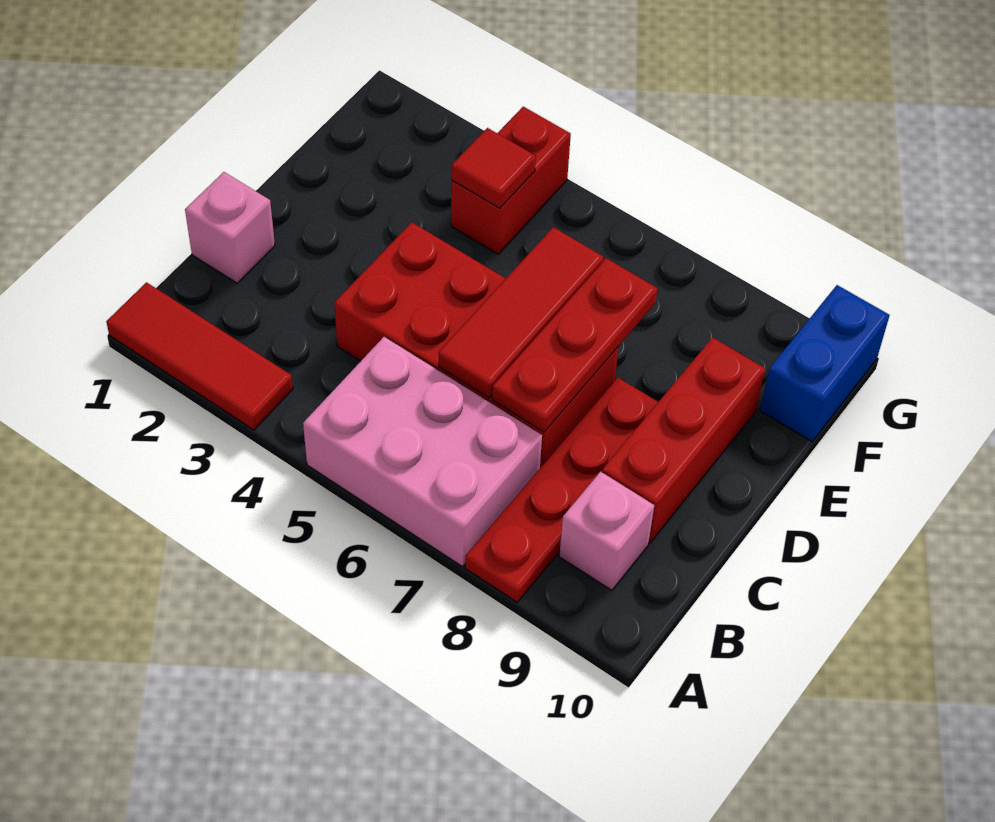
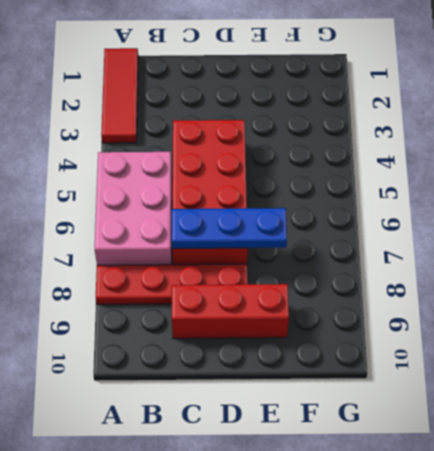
blue plate C7:E7 level 2 -> red plate C7:E7 level 2
none -> pink brick B9 level 1
none -> pink brick C1 level 1
none -> red brick F4:G4 level 1

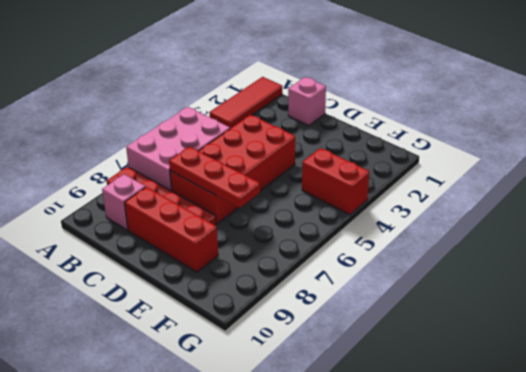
none -> blue brick F10:G10 level 1
none -> red tile C6:E6 level 2
none -> red tile F4 level 2

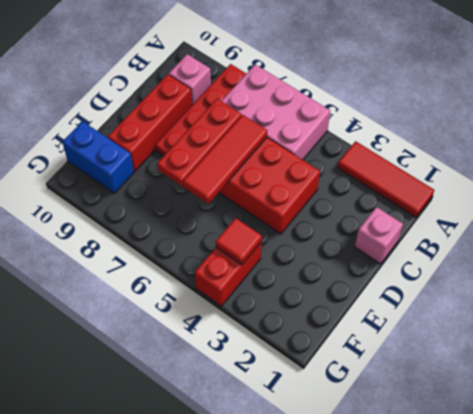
blue brick F9:F10 level 1 -> blue brick F10:G10 level 1

